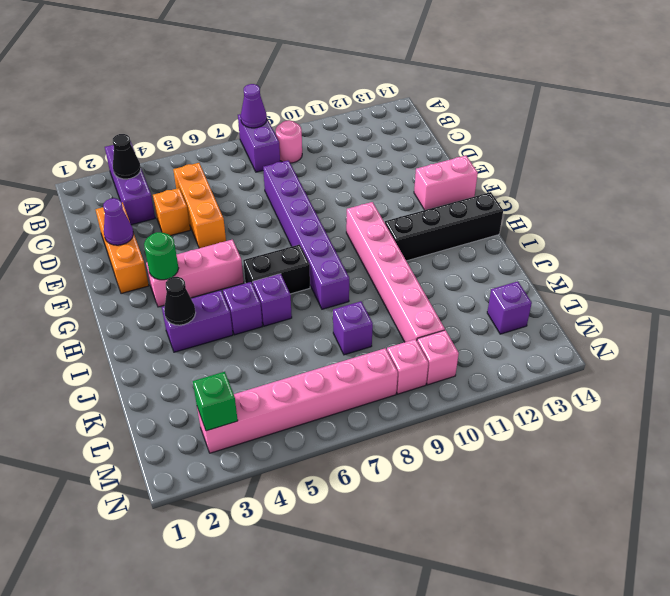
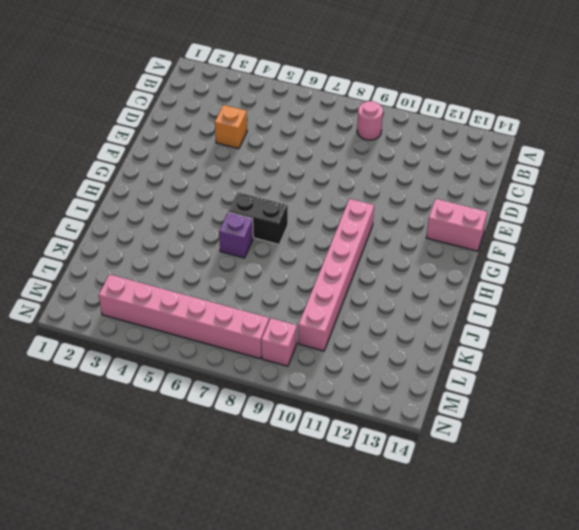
none -> purple brick A3:C3 level 1
none -> purple brick A8:B8 level 1
none -> orange brick C5:E5 level 1

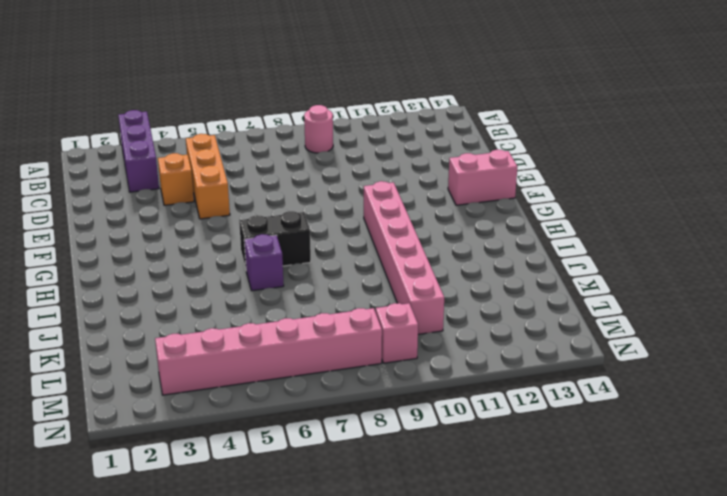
none -> purple brick A8:B8 level 1
none -> orange brick D2:F2 level 1
none -> purple brick D8:I8 level 1

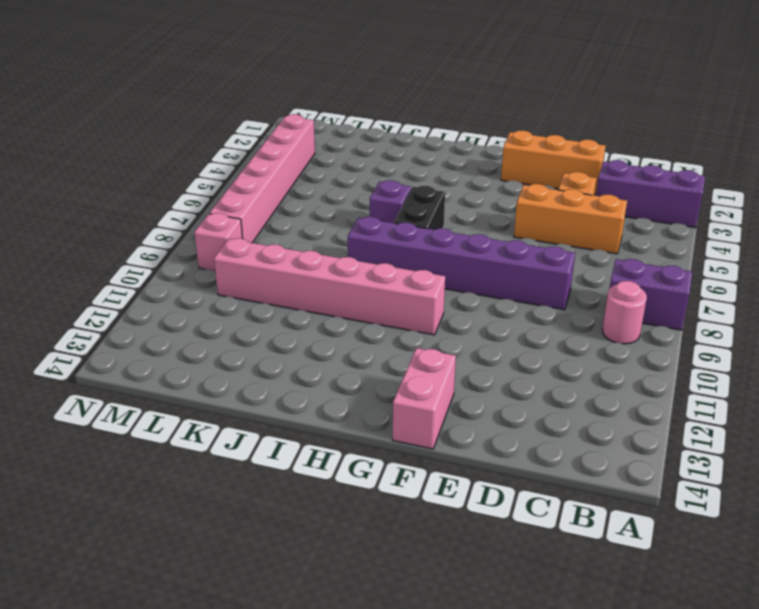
none -> pink brick G3:G5 level 1
none -> black brick H11:H14 level 1
none -> purple brick I3:I4 level 1

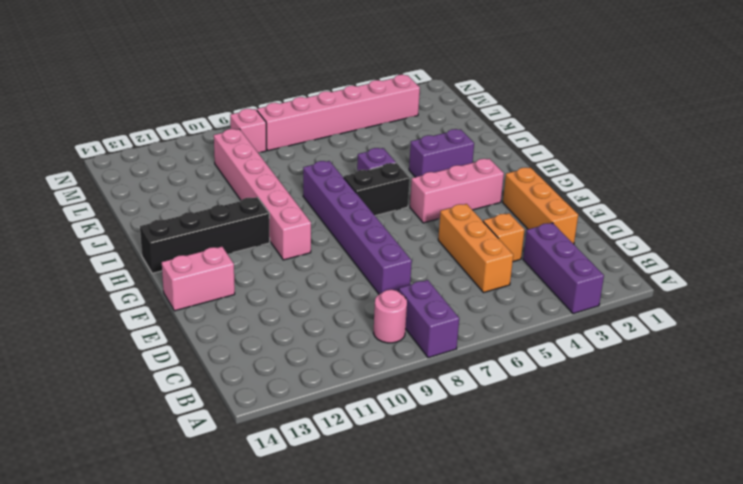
none -> purple brick I5 level 1
none -> purple brick K8 level 1
none -> purple brick L13 level 1

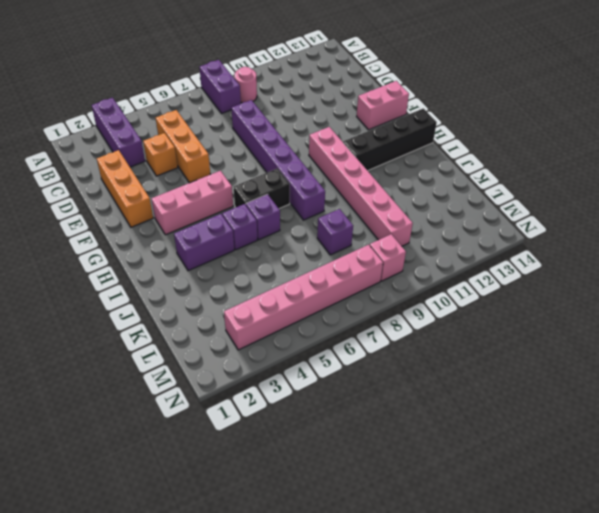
none -> purple brick L13 level 1
none -> pink brick M10 level 1
none -> purple cone A8 level 2

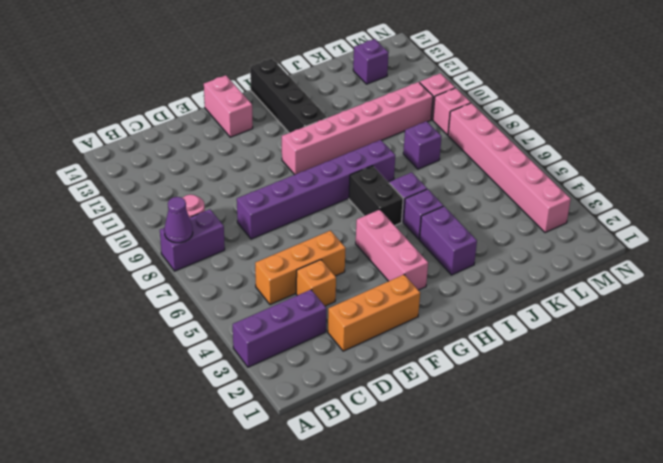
none -> black cone B3 level 2
none -> purple cone E2 level 2
none -> green round brick G3 level 2

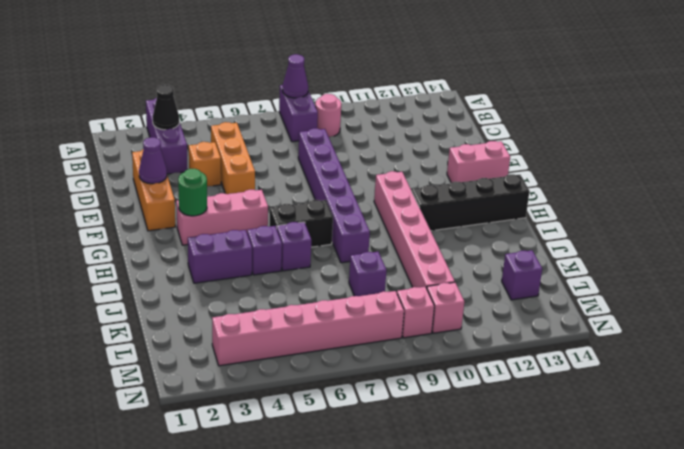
none -> black cone I3 level 2
none -> green brick M3 level 2

